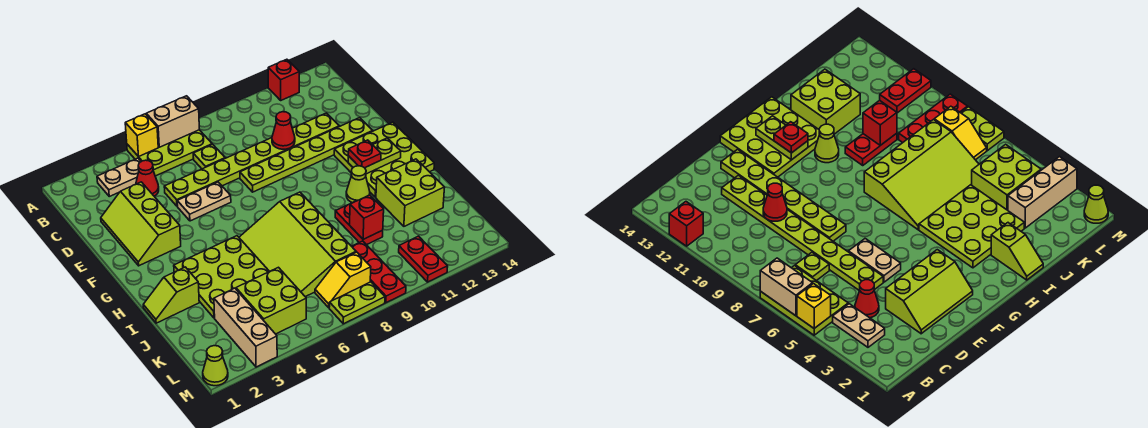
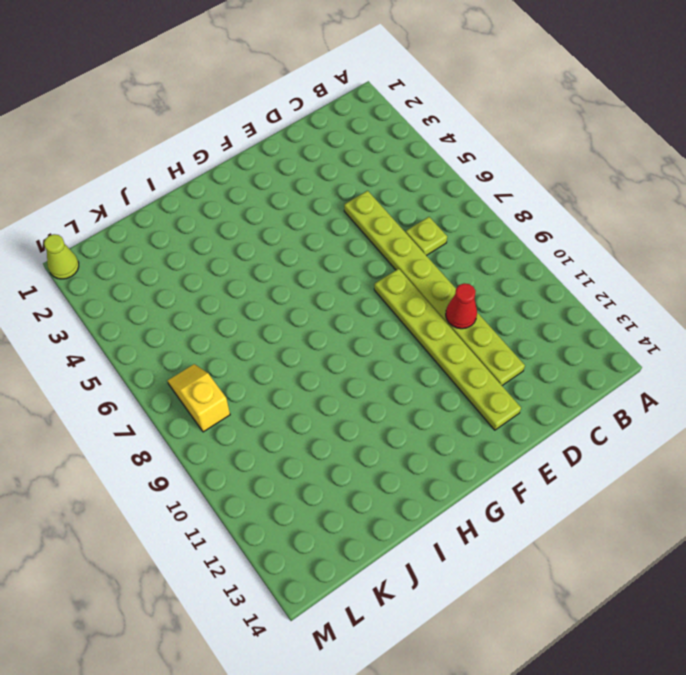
none -> lime plate A5:B7 level 1
none -> red brick A12 level 1
none -> tan plate B3:B4 level 1

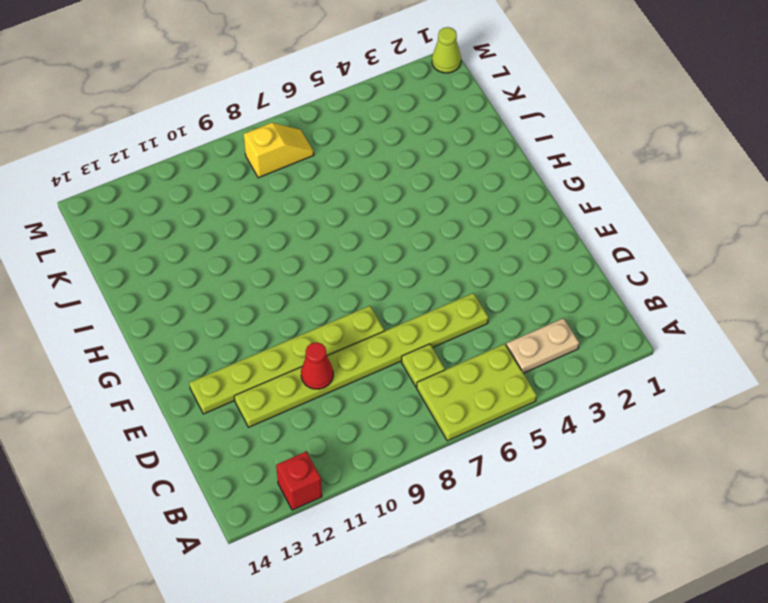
none -> red cone C4 level 1
none -> lime slope D2:F3 level 1 top 3
none -> tan plate E5:E6 level 1

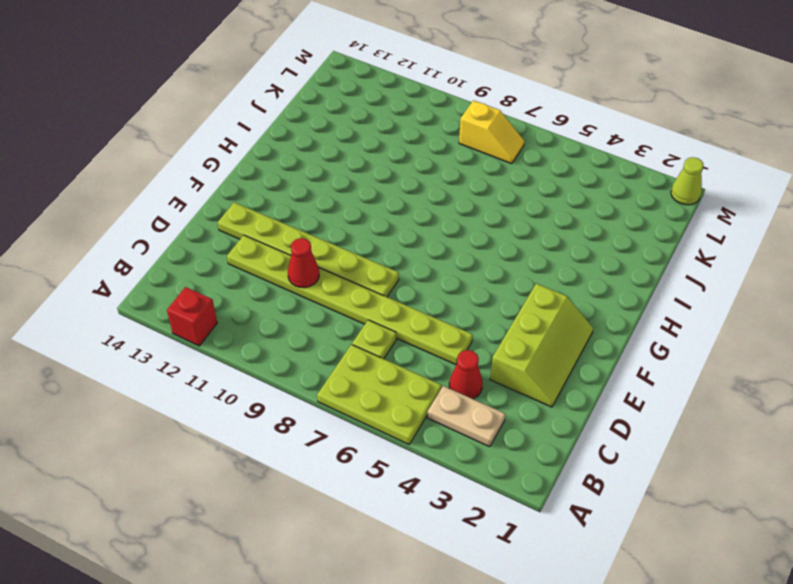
none -> tan plate E5:E6 level 1
none -> lime plate F12:H14 level 1
none -> lime plate H3:J5 level 1

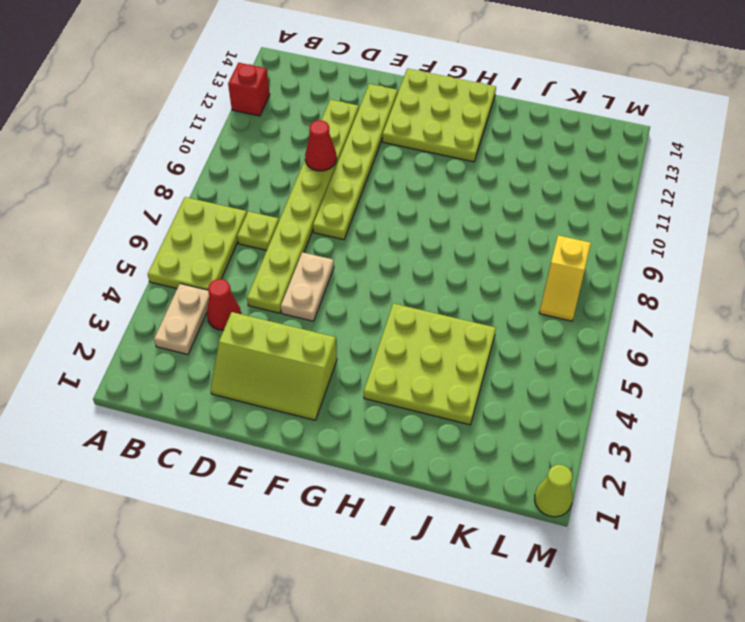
none -> lime slope H6:K8 level 1 top 8
none -> lime cone H11 level 1
none -> lime slope I1:I2 level 1 top 2

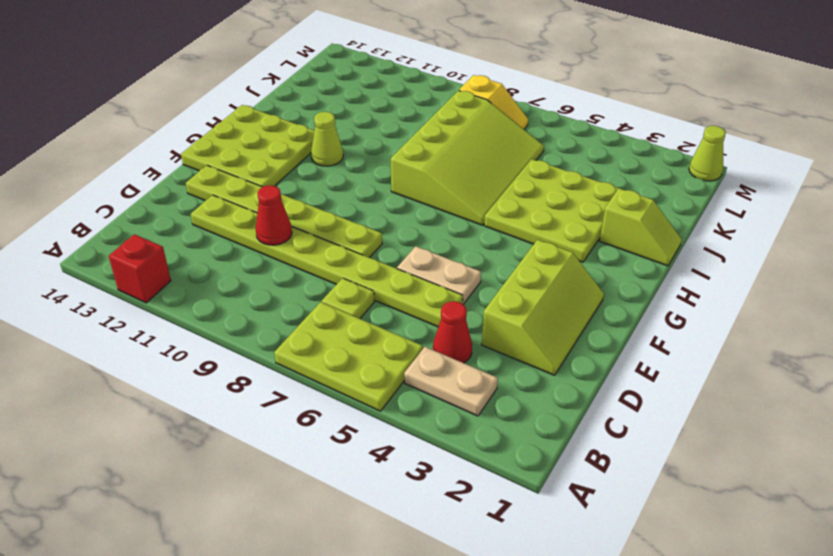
none -> red plate I10:J10 level 1
none -> lime brick I12:J13 level 1
none -> tan brick K3:M3 level 1

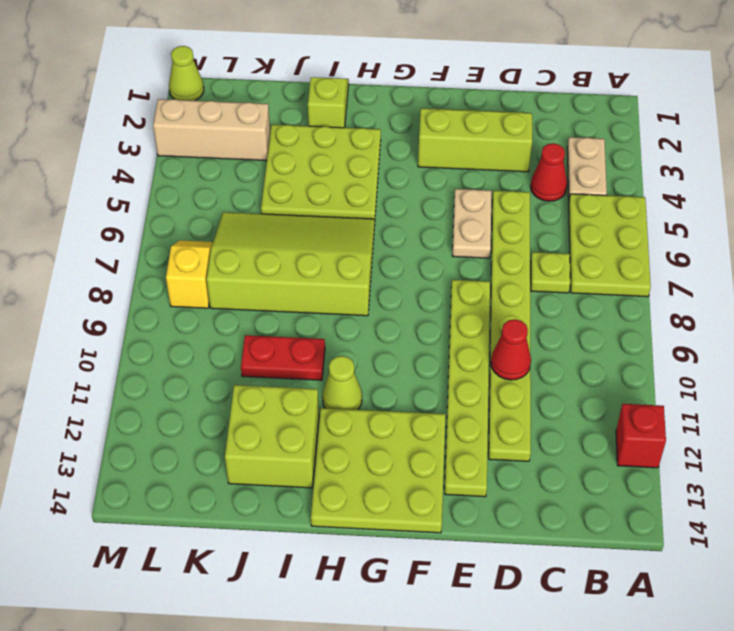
none -> lime brick K4:L5 level 1
none -> red plate K9:M9 level 1
none -> red plate L11:M11 level 1

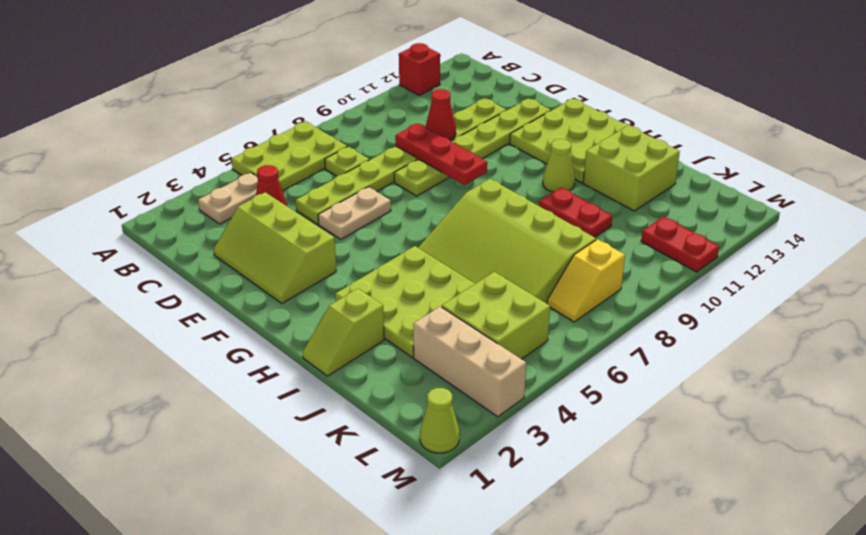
red plate D9:F9 level 2 -> red plate K9:M9 level 1
none -> lime plate M7:M8 level 1
none -> yellow brick A5 level 2
none -> tan brick A6:A7 level 2

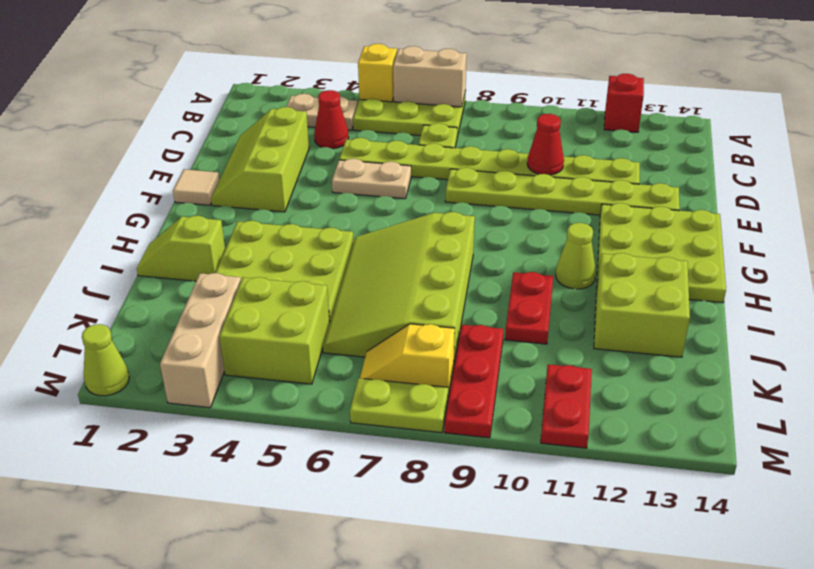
tan tile F1 level 1 -> none
none -> lime plate G12:G13 level 2
none -> red brick J10 level 2
none -> red plate G12 level 3

